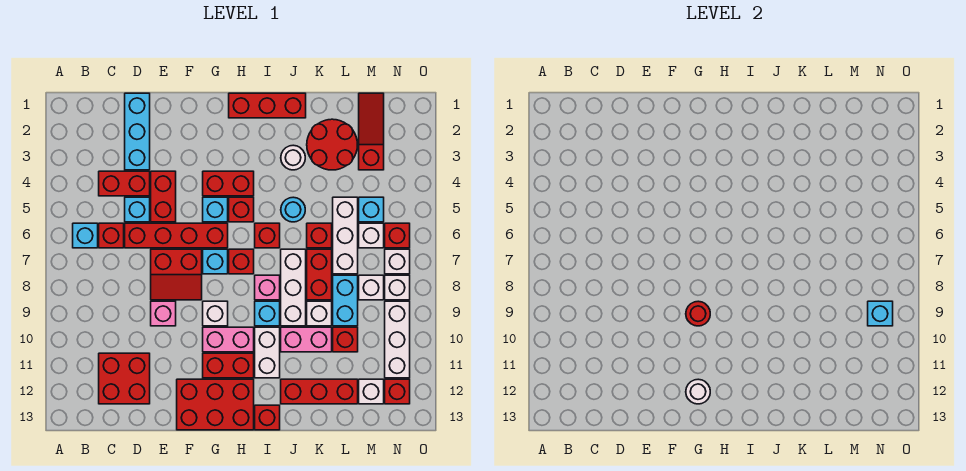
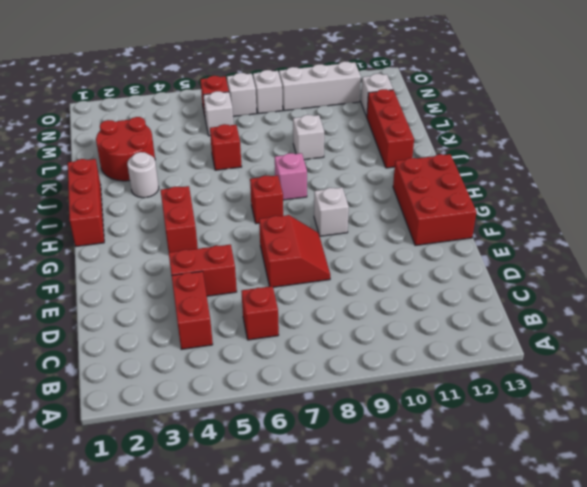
none -> cyan brick B6 level 1
none -> red brick C11:D12 level 1
none -> cyan brick D1:D3 level 1
none -> cyan brick D5 level 1

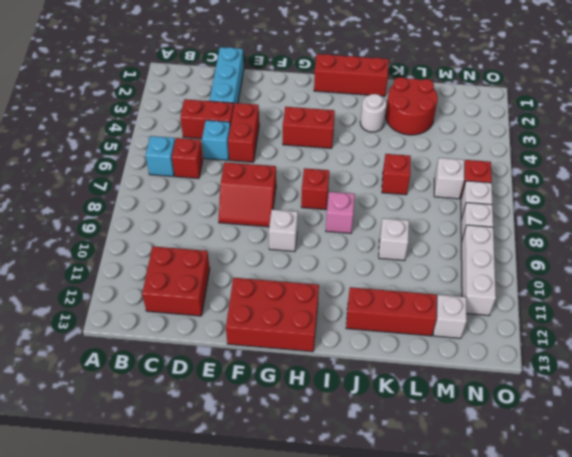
none -> red brick D6:G6 level 1
none -> pink brick E9 level 1
none -> cyan brick G5 level 1
none -> cyan brick G7 level 1

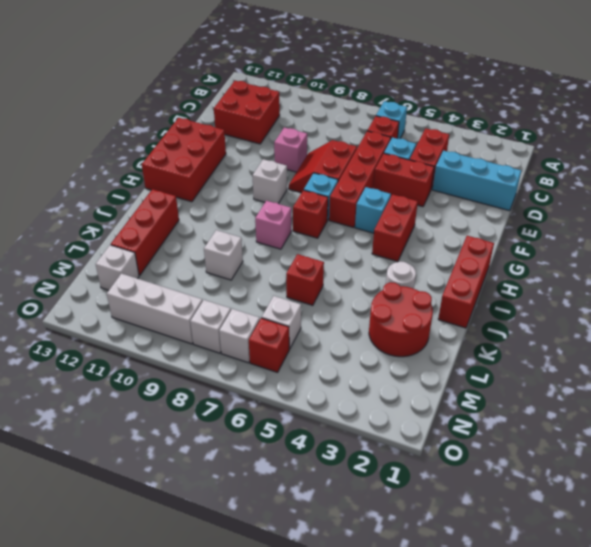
none -> pink brick G10:H10 level 1
none -> red brick G11:H11 level 1
none -> red brick H5 level 1
none -> red brick I6 level 1

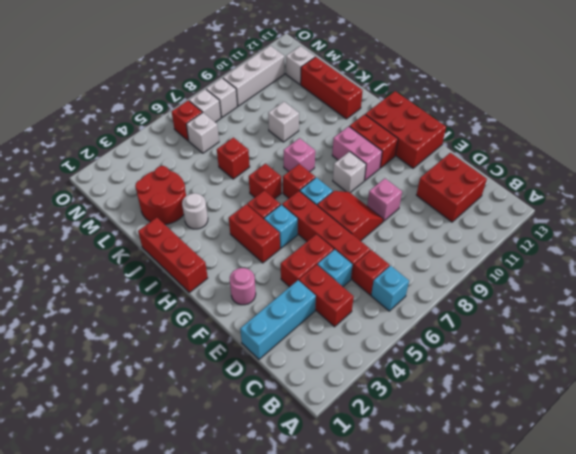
pink round brick F2 level 1 -> none
none -> cyan brick I9 level 1
none -> white brick I10:I11 level 1
none -> red brick I13 level 1
none -> cyan round brick J5 level 1

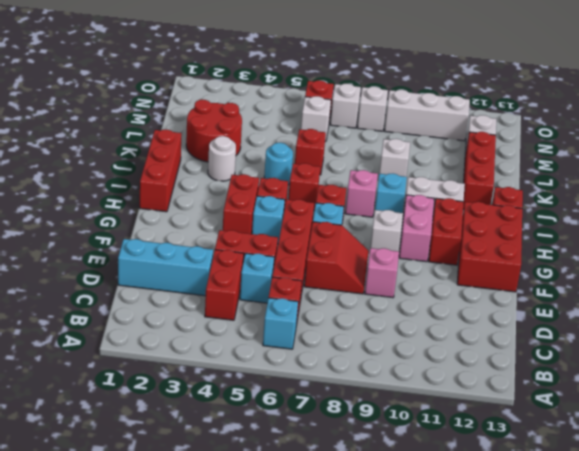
none -> red brick C11:D12 level 1
none -> white brick J7:J9 level 1
none -> pink brick J10:K10 level 1
none -> red brick K7:K8 level 1

